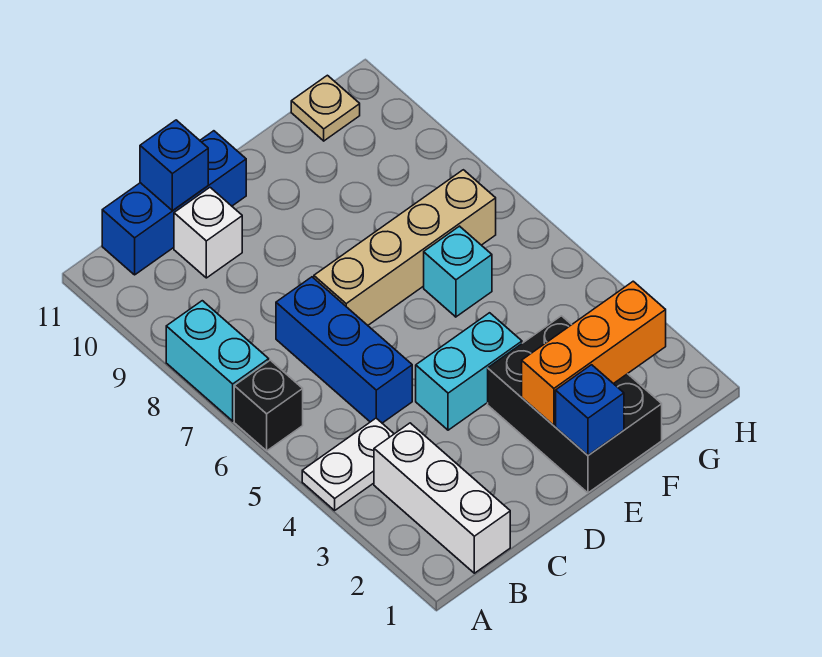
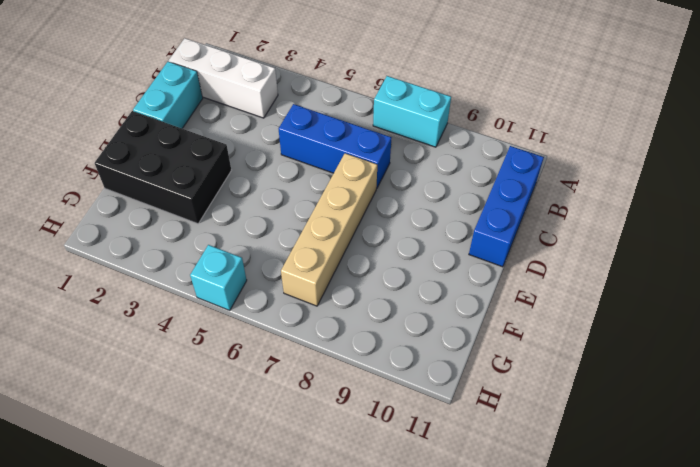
cyan brick C1:D1 level 1 -> cyan brick D4:E4 level 1
cyan brick H5 level 1 -> cyan brick F6 level 1
none -> white plate A4:B4 level 1
none -> black brick A6 level 1
none -> white brick C10 level 1

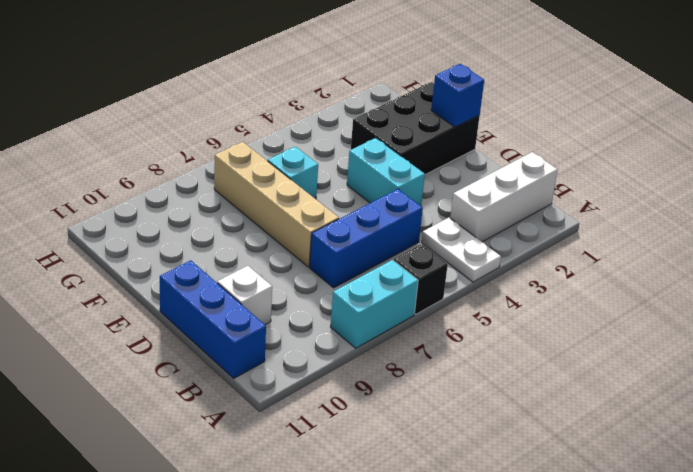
none -> tan plate G11 level 1
none -> blue brick C11 level 2
none -> orange brick E2:G2 level 2

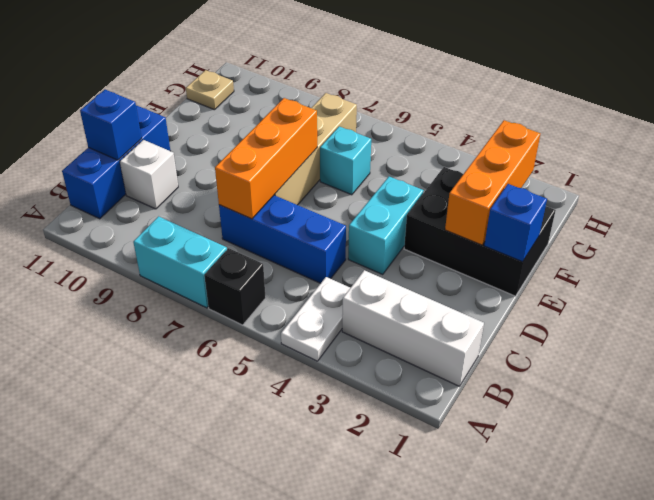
orange brick C7:E7 level 2 -> none

